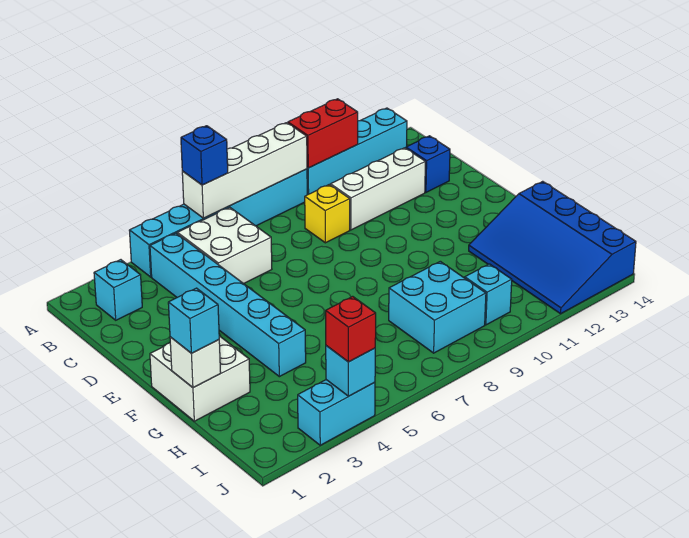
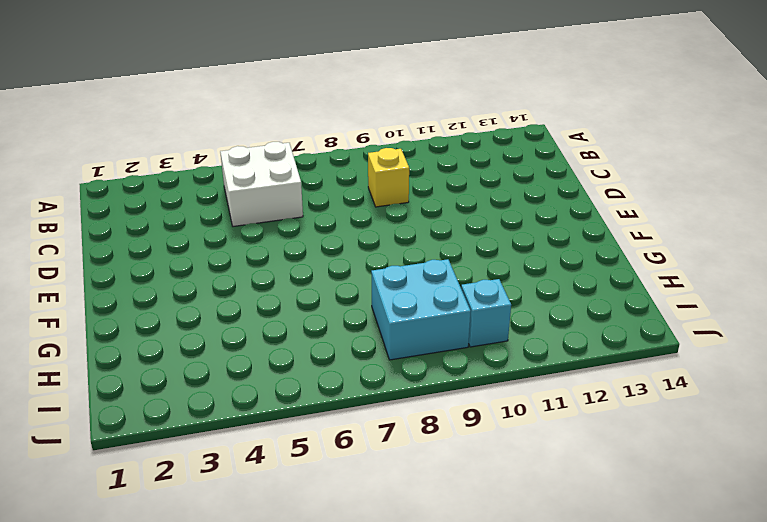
none -> cyan brick A4:A9 level 1
none -> cyan brick A10:A13 level 1
none -> cyan brick B2 level 1

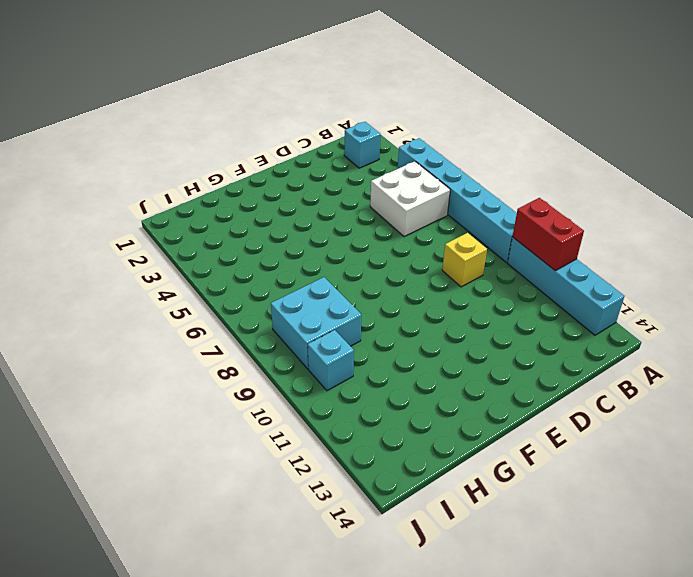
none -> cyan brick B4:G4 level 1
none -> white brick C10:C12 level 1
none -> blue brick C13 level 1

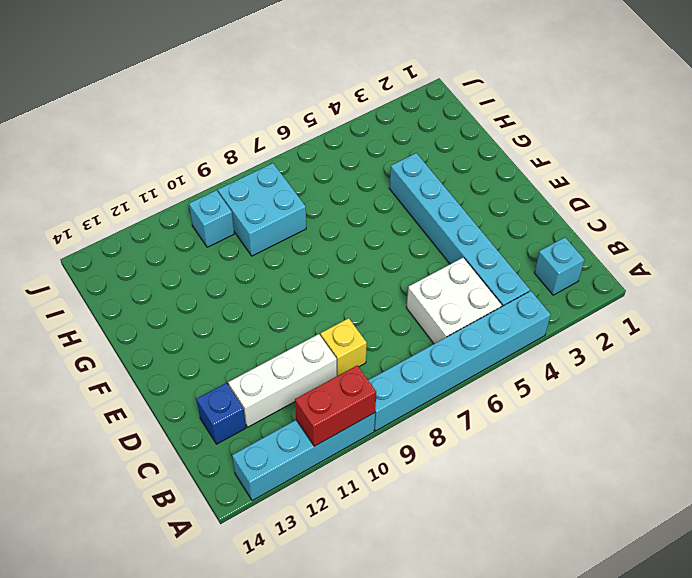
none -> white brick F1:G2 level 1
none -> blue slope G12:J14 level 1 top 14
none -> cyan brick J3:J4 level 1

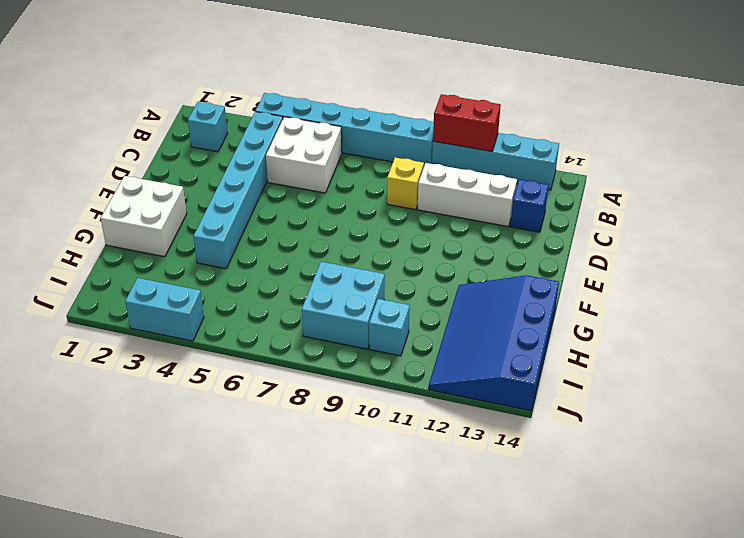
none -> white brick A6:A9 level 2
none -> white brick G1 level 2
none -> cyan brick J4 level 2

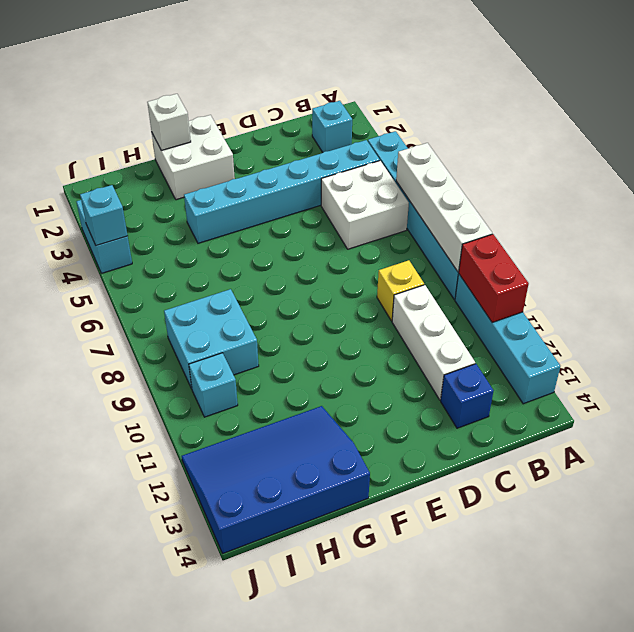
none -> blue brick A6 level 3
none -> cyan brick G1 level 3
none -> red brick J4 level 3

